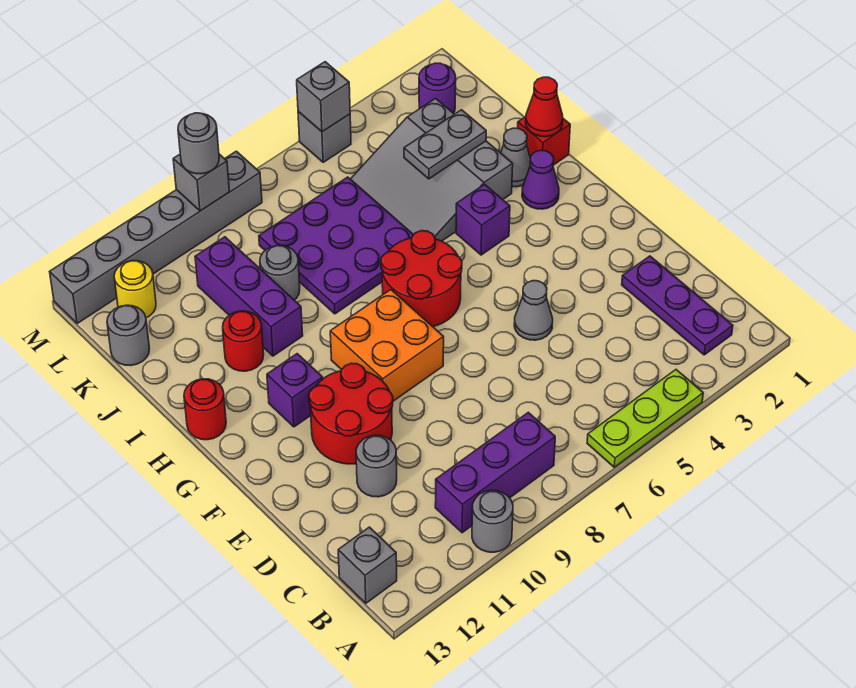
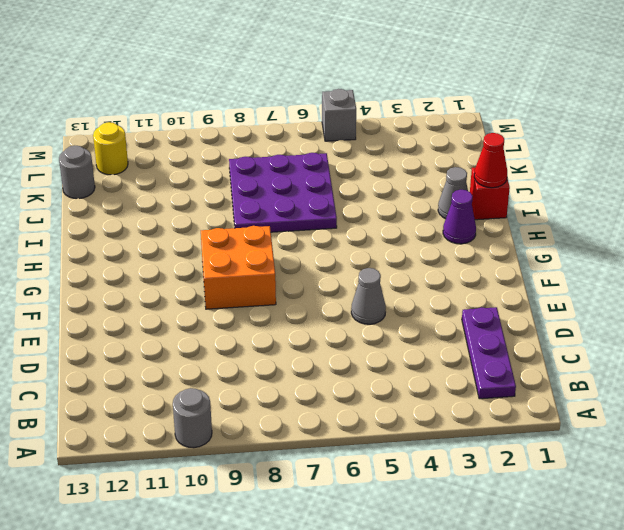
none -> lime plate A4:A6 level 1
none -> purple brick B8:B10 level 1
none -> grey brick B13 level 1
none -> grey round brick D11 level 1

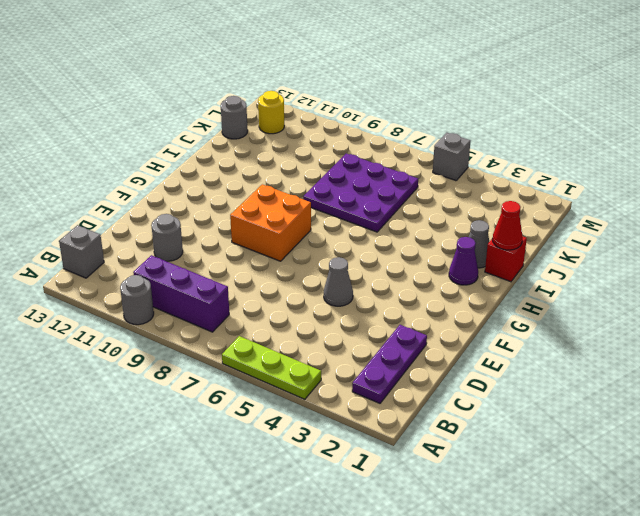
none -> red round brick E10:F11 level 1
none -> red round brick G6:H7 level 1
none -> purple brick G11 level 1
none -> purple brick H4 level 1

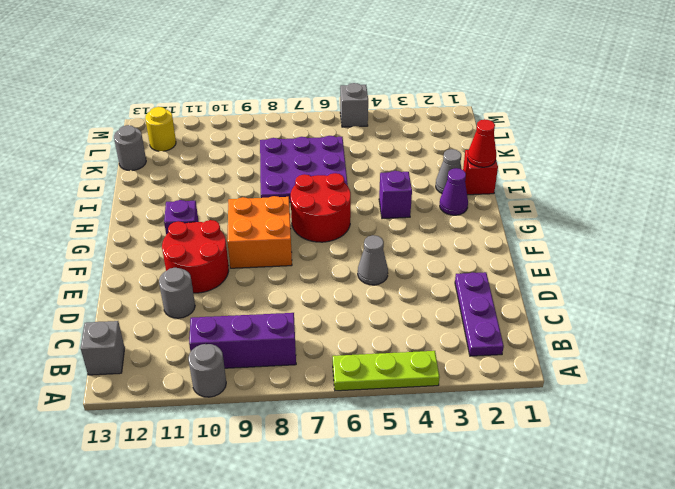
none -> red round brick H13 level 1
none -> grey slope I3:K5 level 1 top 3
none -> purple brick I10:K10 level 1
none -> red round brick I11 level 1

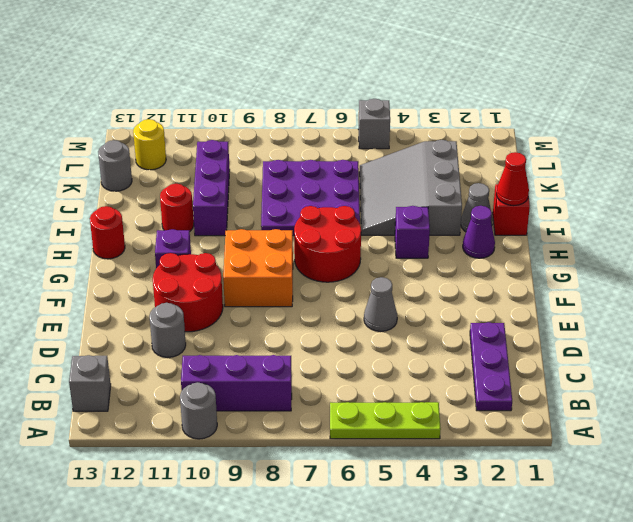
none -> grey round brick J9 level 1
none -> purple round brick L2 level 1
none -> grey brick M8:M13 level 1
none -> grey plate J3:J4 level 2

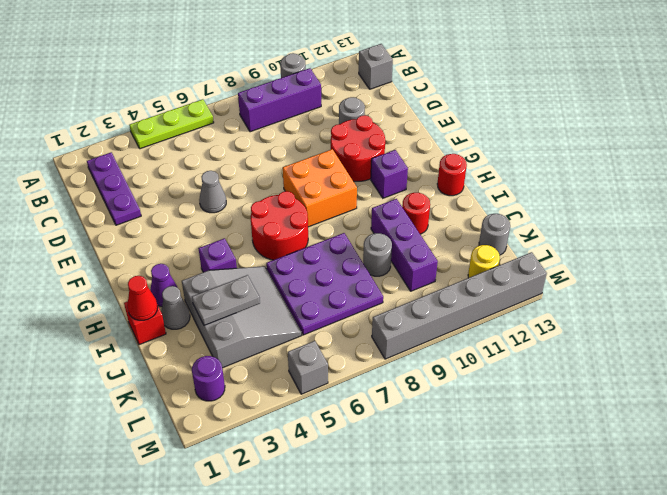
none -> grey brick M5 level 2
none -> grey brick M9 level 2
none -> grey round brick M9 level 3

